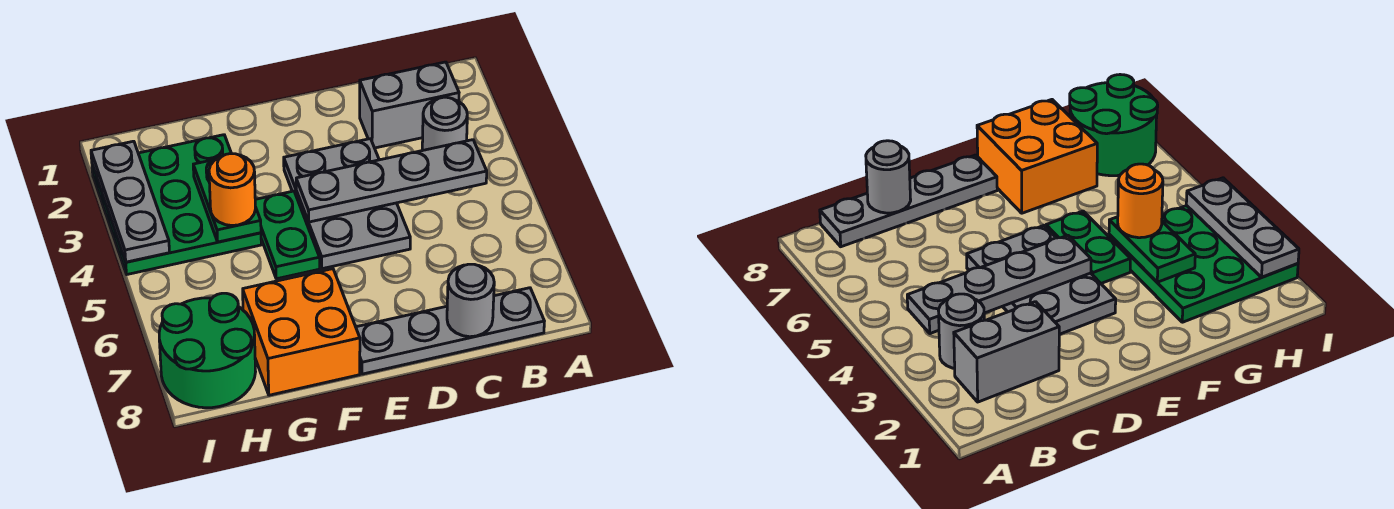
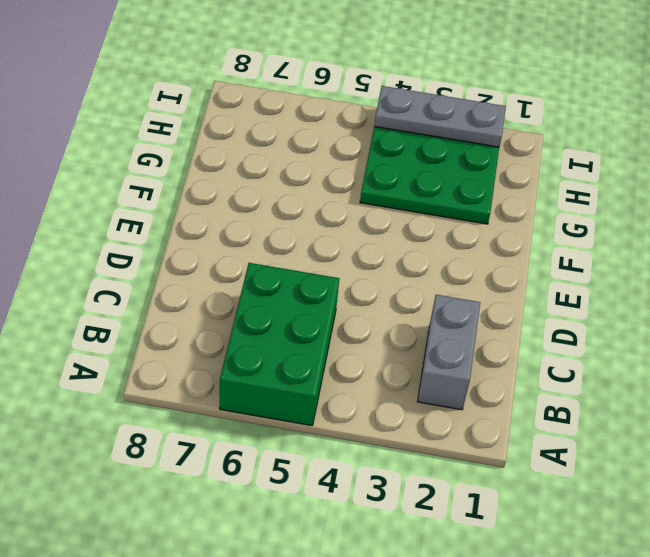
green brick A5:C6 level 1 -> none
none -> grey round brick B3 level 1
none -> grey plate B8:E8 level 1
none -> grey plate D3:E5 level 1

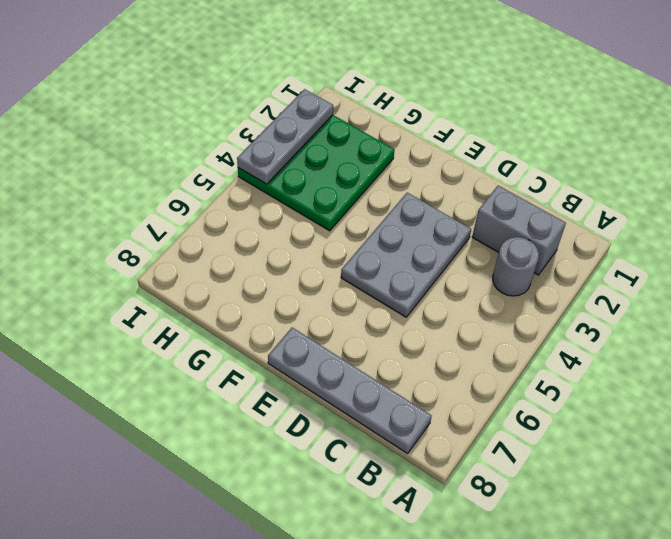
none -> green plate F4:F5 level 1
none -> orange brick F7:G8 level 1
none -> green round brick H7:I8 level 1

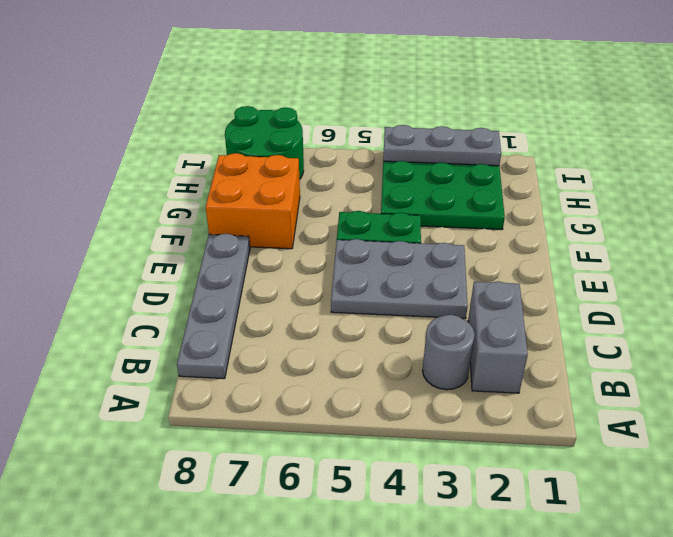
none -> grey plate B4:E4 level 2
none -> grey round brick C8 level 2
none -> green plate G3:G4 level 2

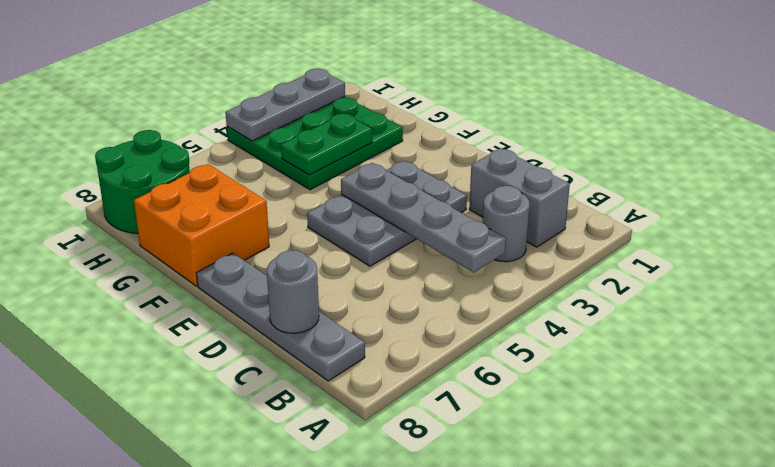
none -> green plate F4:F5 level 1
none -> orange round brick G4 level 3

